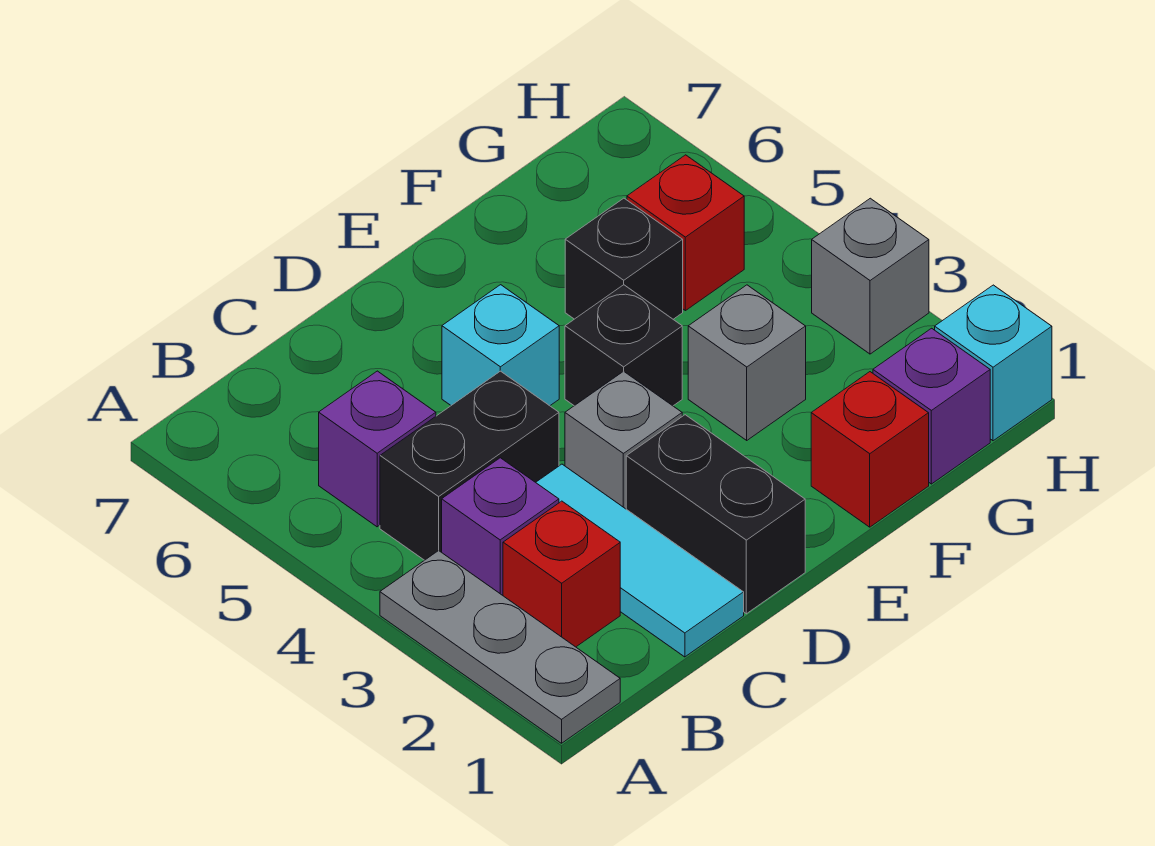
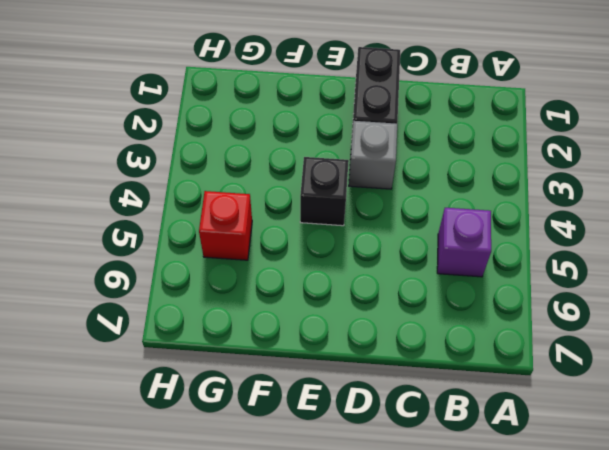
none -> grey plate A1:A3 level 1
none -> red brick B2 level 1
none -> purple brick B3 level 1

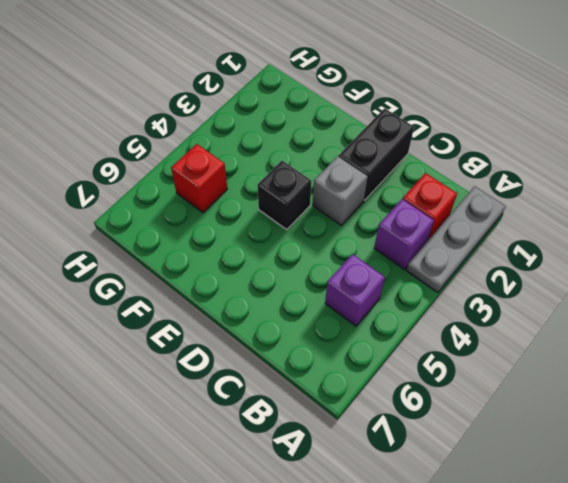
none -> black brick B4:C4 level 1
none -> cyan tile C1:C3 level 1
none -> cyan brick D5 level 1

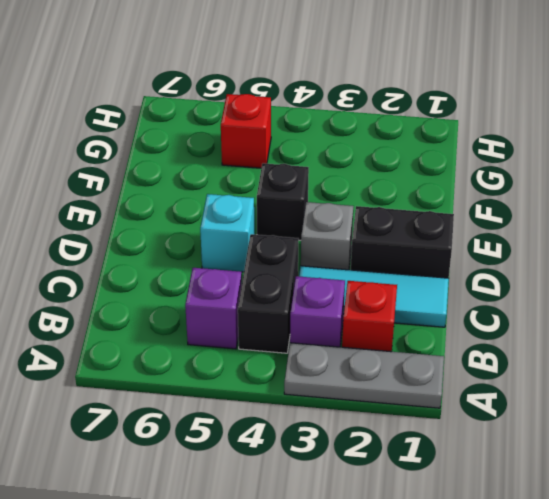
none -> red brick F1 level 1
none -> grey brick F3 level 1
none -> black brick F5 level 1

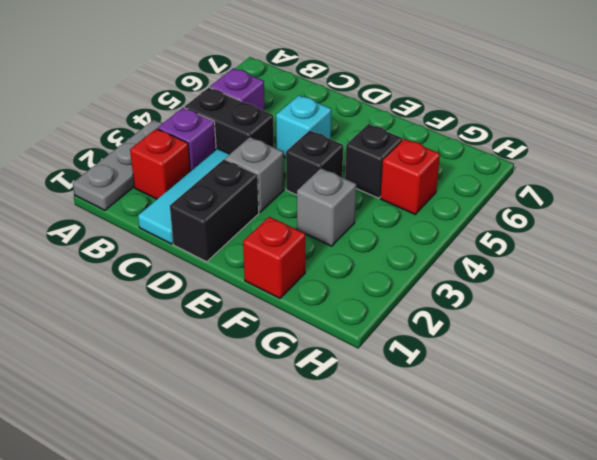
none -> purple brick G1 level 1
none -> cyan brick H1 level 1
none -> grey brick H3 level 1

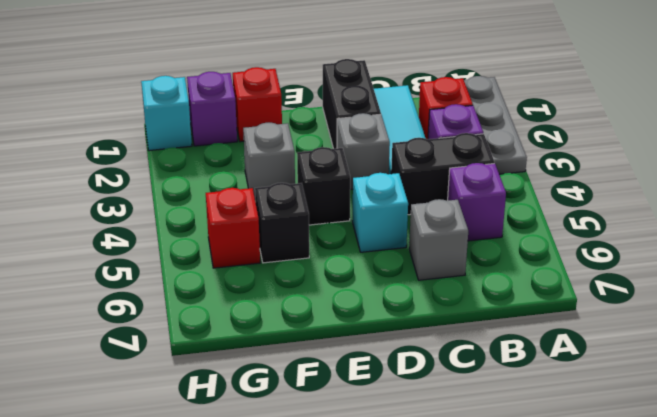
grey brick C6 level 1 -> grey brick H3 level 1

